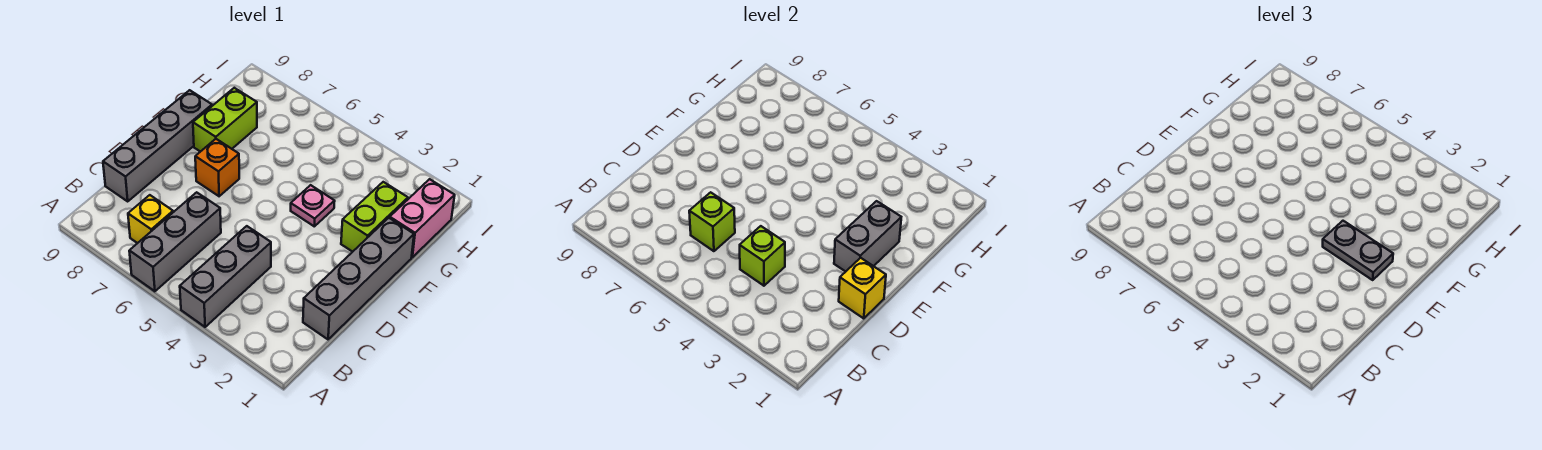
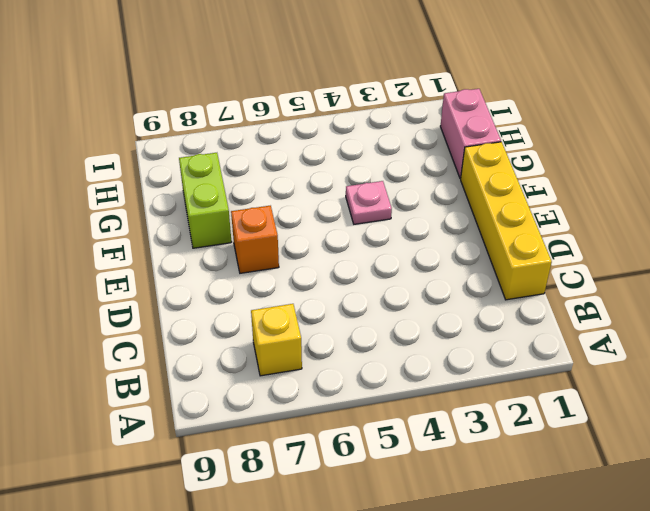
yellow brick C1:F1 level 1 -> grey brick C1:F1 level 1
none -> grey brick A4:C4 level 1
none -> grey brick A6:C6 level 1
none -> grey brick C9:F9 level 1

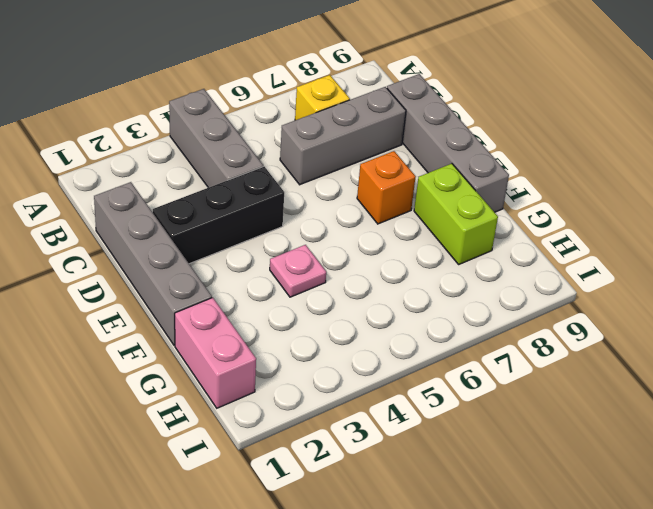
grey brick C6:C8 level 1 -> grey brick A6:C6 level 1
black brick D2:D4 level 1 -> none
none -> lime brick F2:G2 level 1
none -> lime brick C4 level 2
none -> lime brick C6 level 2

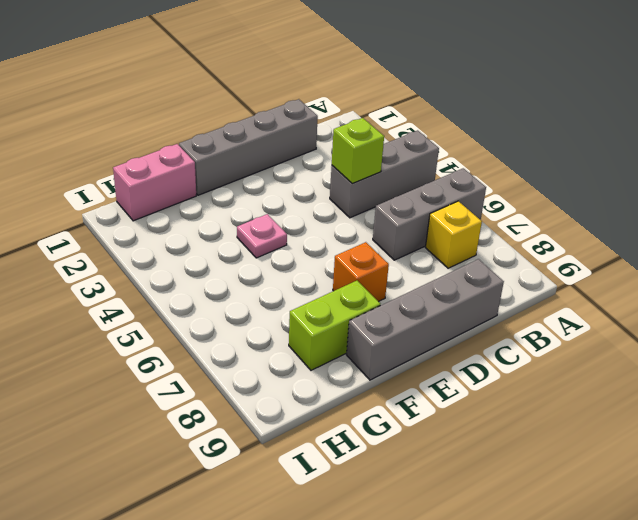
none -> lime brick F2:G2 level 1
none -> lime brick C6 level 2
none -> yellow brick D1 level 2

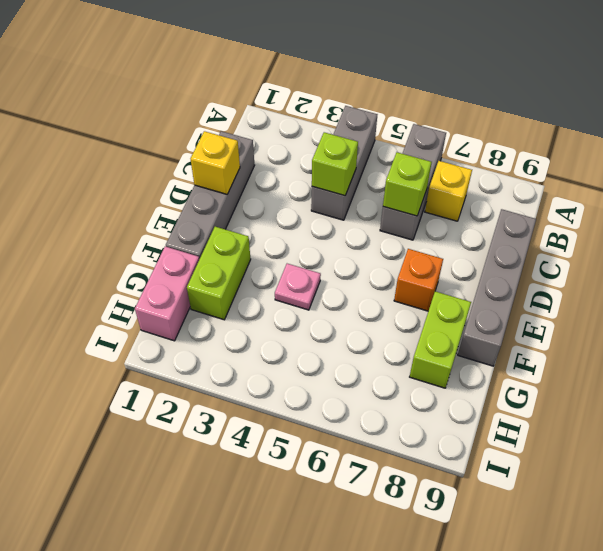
none -> grey brick E2:F2 level 2
none -> grey plate E2:E3 level 3

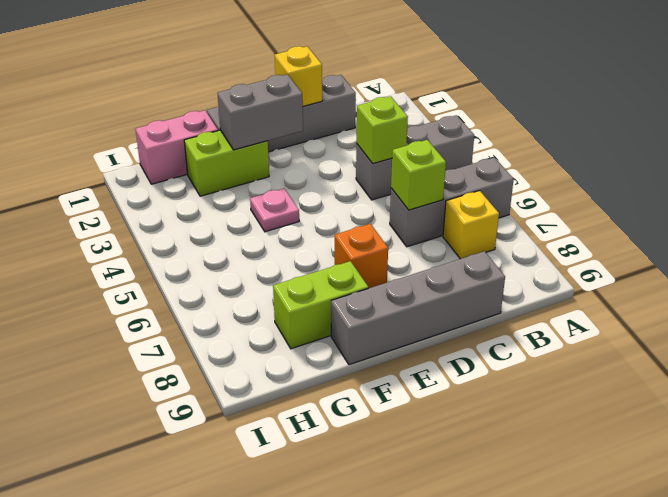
none -> grey plate E2:E3 level 3

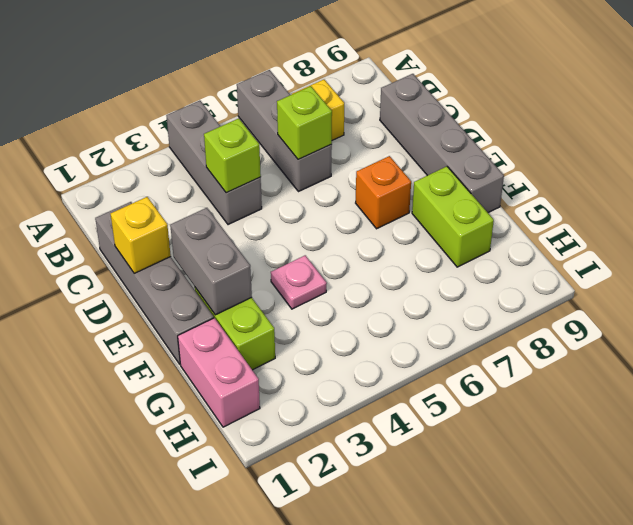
none -> grey plate E2:E3 level 3

